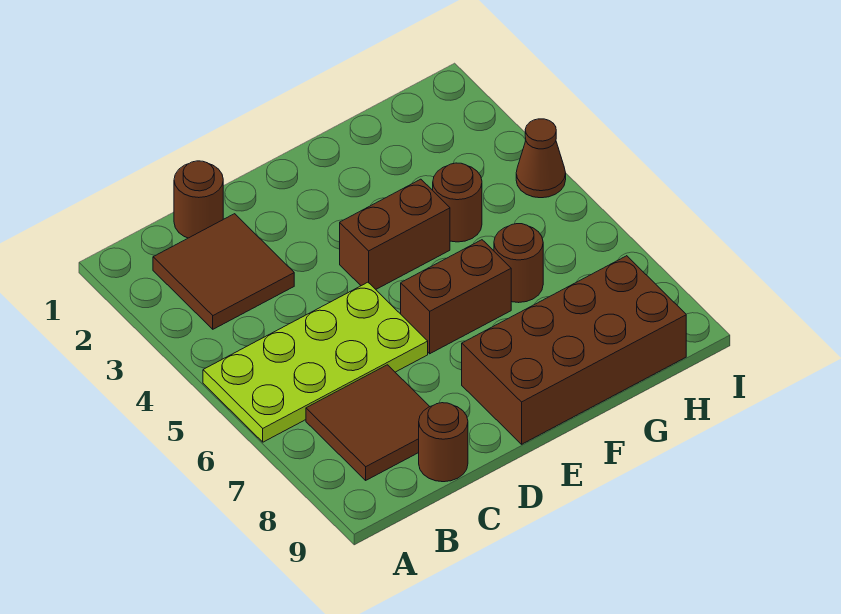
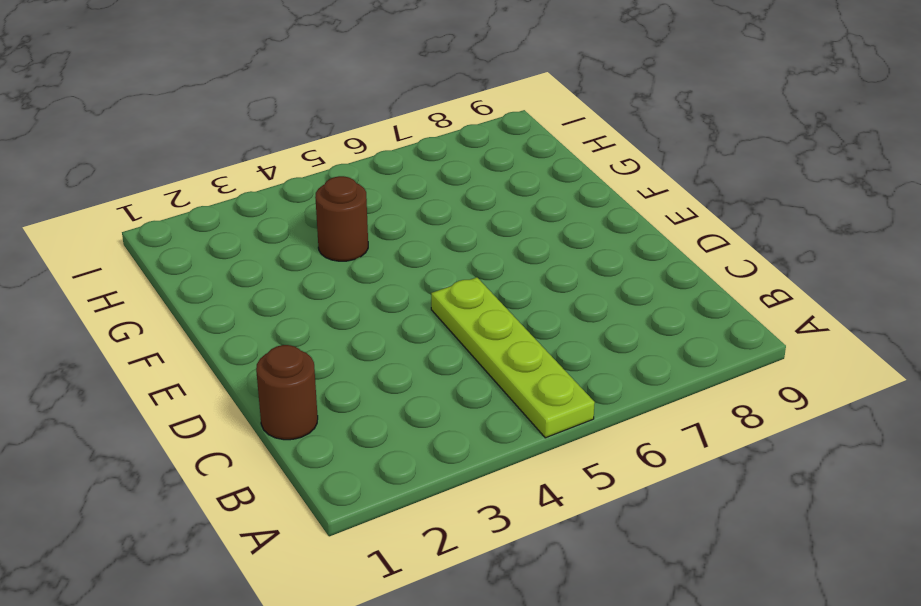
lime plate A5:D5 level 1 -> lime plate A5:D6 level 1
none -> brown tile B2:C3 level 1
none -> brown tile B7:C8 level 1

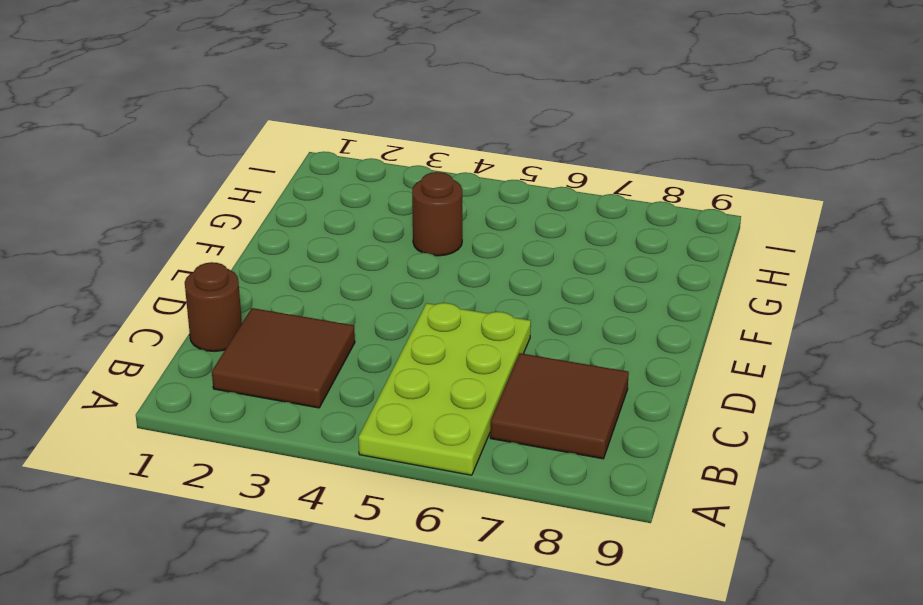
none -> brown round brick C9 level 1
none -> brown brick E4:F4 level 1

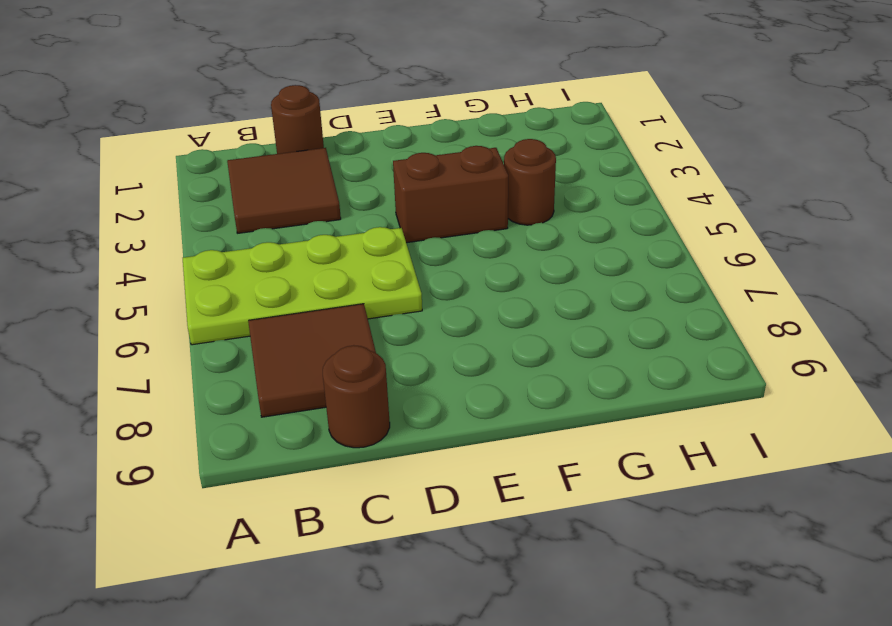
none -> brown brick E6:F6 level 1
none -> brown brick E8:H9 level 1

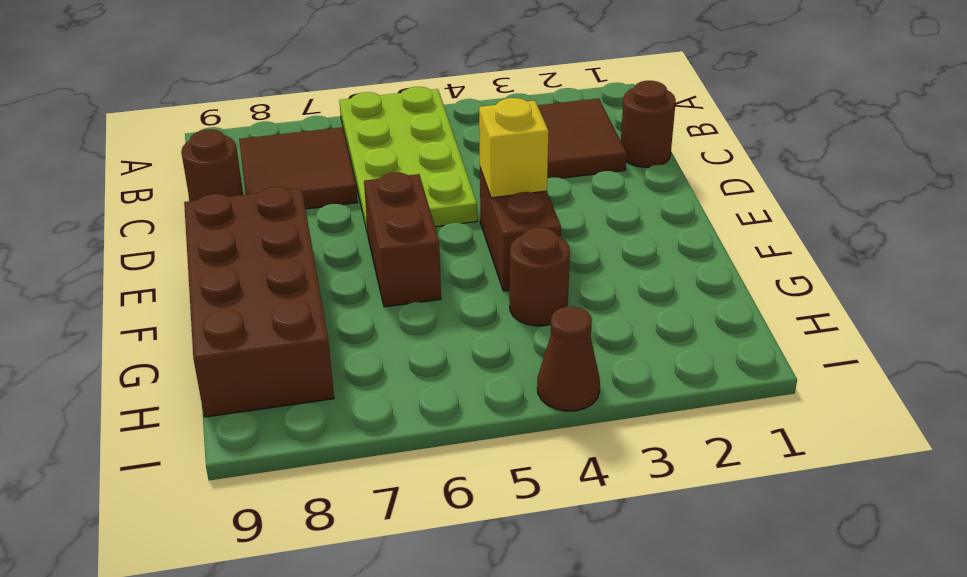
yellow brick E4 level 2 -> none
none -> brown round brick G6 level 1

